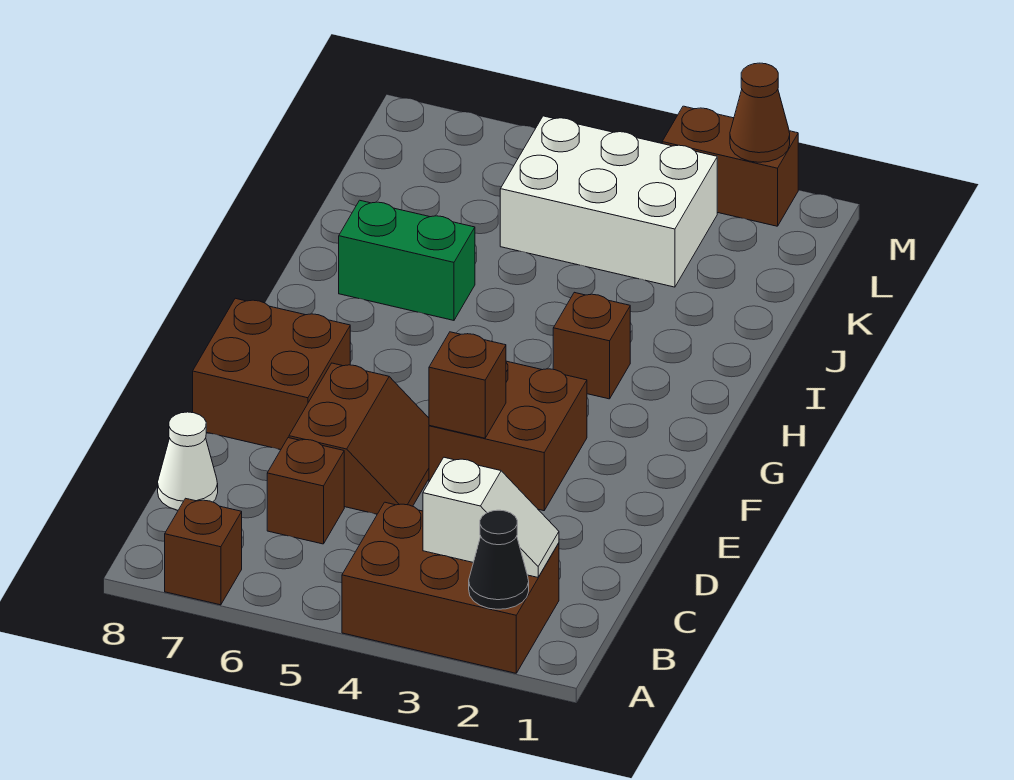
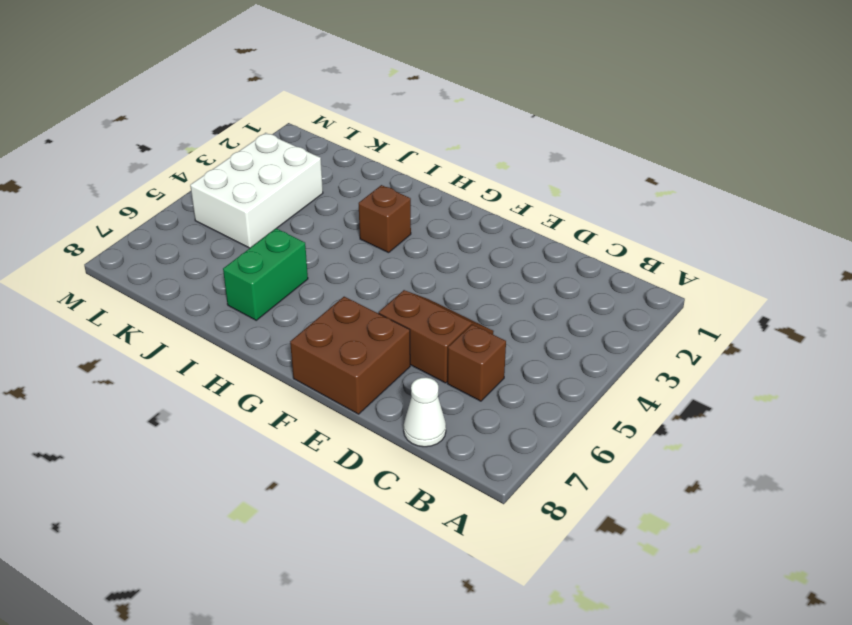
none -> brown brick A2:B4 level 1
none -> brown brick A7 level 1
none -> brown brick E3:F4 level 1

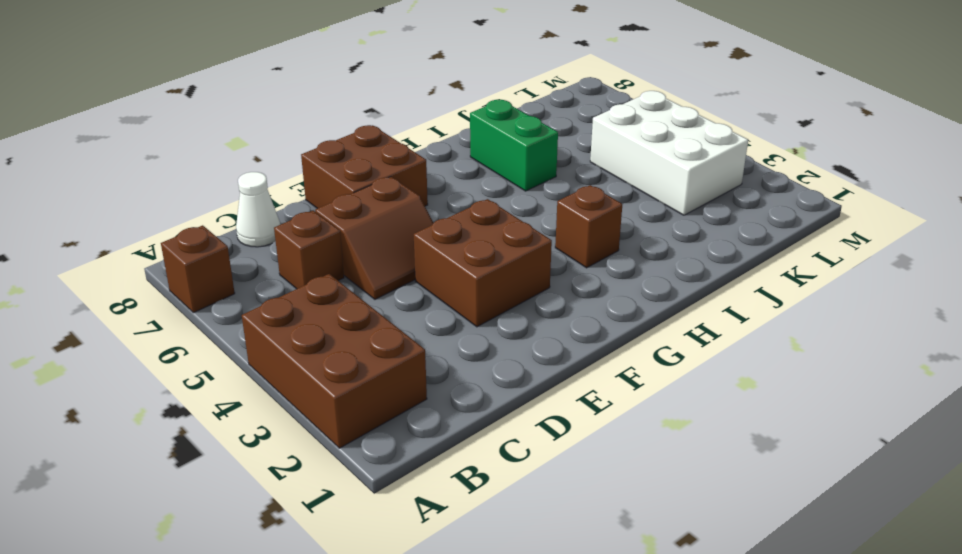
none -> brown brick M2:M3 level 1
none -> black cone A2 level 2
none -> white slope B2:B3 level 2 top 3

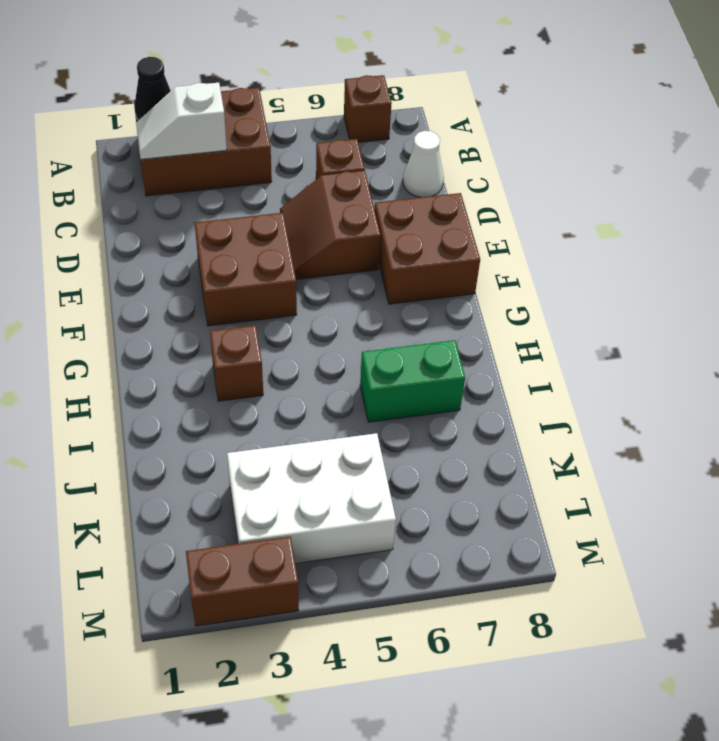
none -> brown brick E4 level 2
none -> brown cone M2 level 2

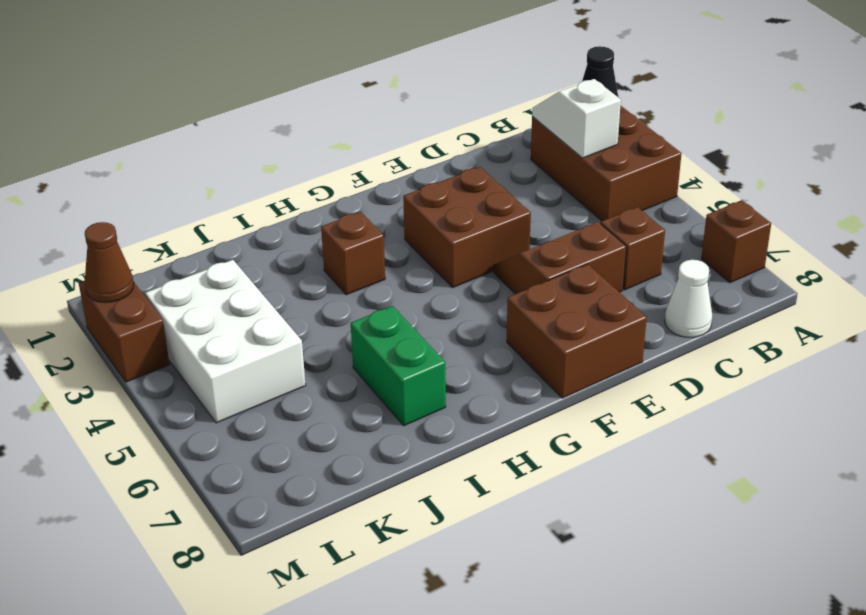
none -> brown brick E4 level 2

